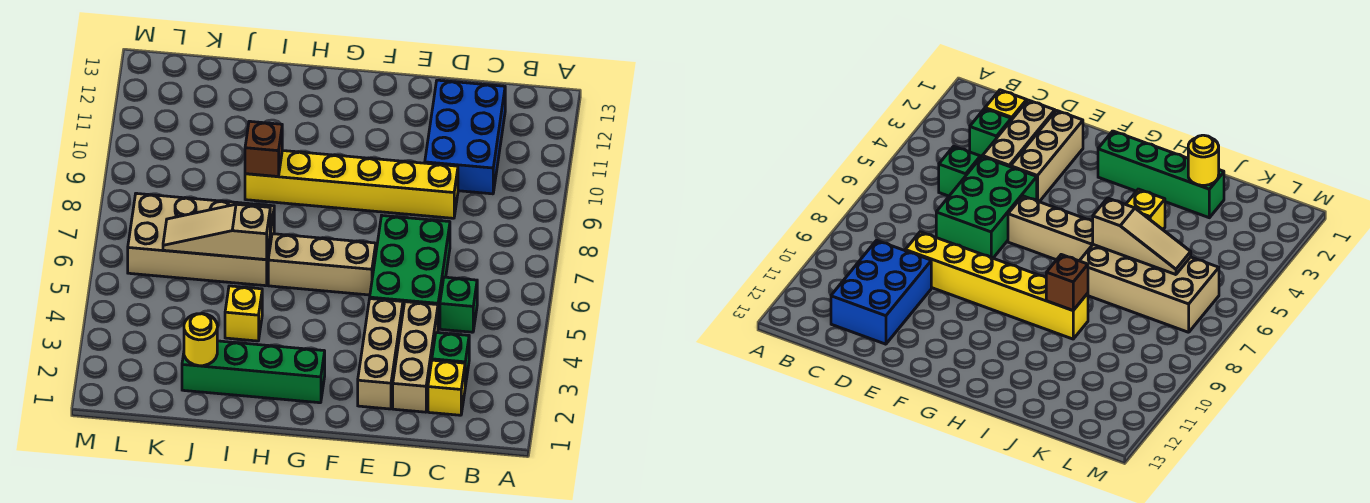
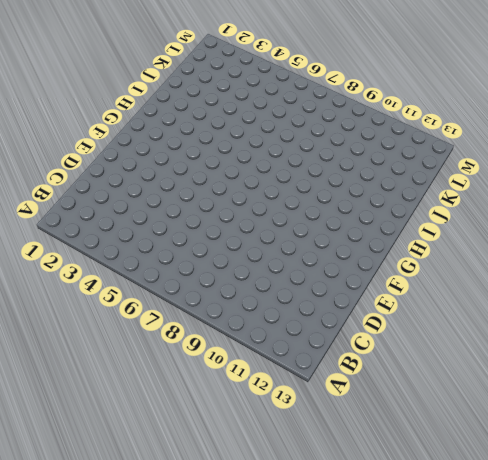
none -> yellow brick C2 level 1
none -> green brick C3 level 1
none -> green brick C5 level 1

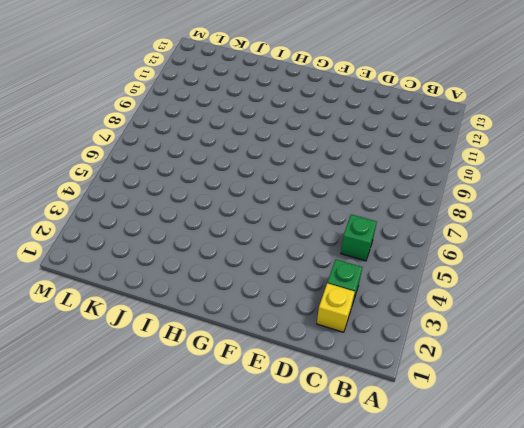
none -> blue brick C10:D12 level 1
none -> tan brick D2:D4 level 1
none -> green brick D5:E7 level 1

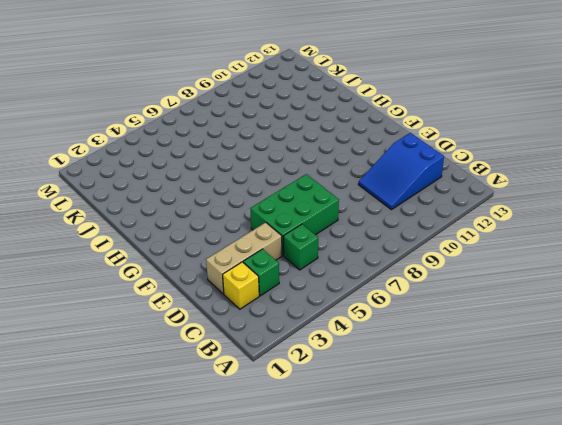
blue slope C10:D12 level 1 top 12 -> blue brick C10:D12 level 1
none -> yellow brick D9:I9 level 1
none -> tan brick E2:E4 level 1
none -> tan brick F6:H6 level 1

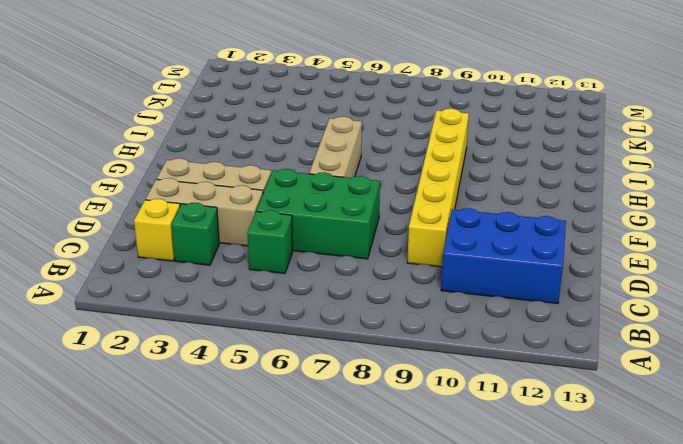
none -> green brick G2:J2 level 1
none -> yellow brick I4 level 1
none -> tan brick I6:L7 level 1

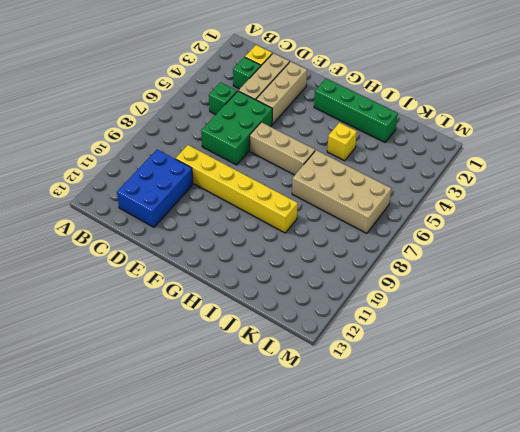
none -> tan slope I6:K6 level 2 top I
none -> brown brick I9 level 2
none -> yellow round brick J2 level 2

